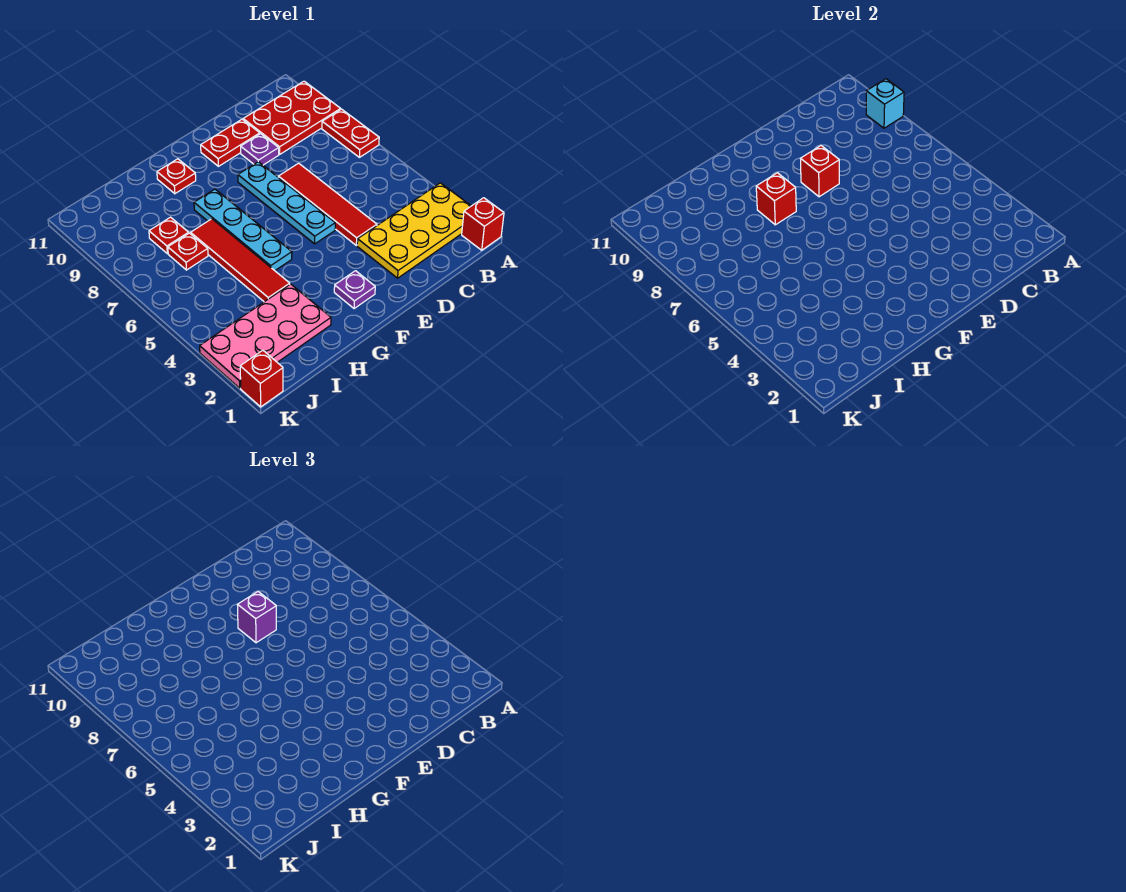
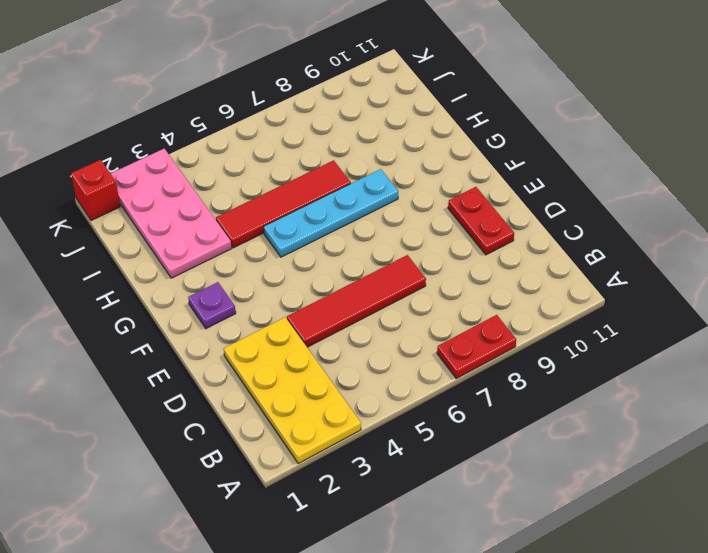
none -> red brick A1 level 1
none -> red plate A9:C10 level 1
none -> purple plate D9 level 1

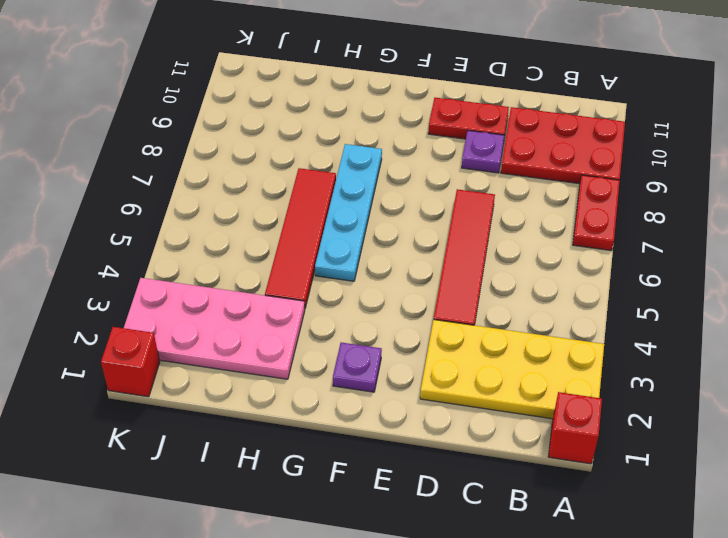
none -> cyan plate E5:E8 level 1
none -> red plate G10 level 1
none -> red plate I7 level 1

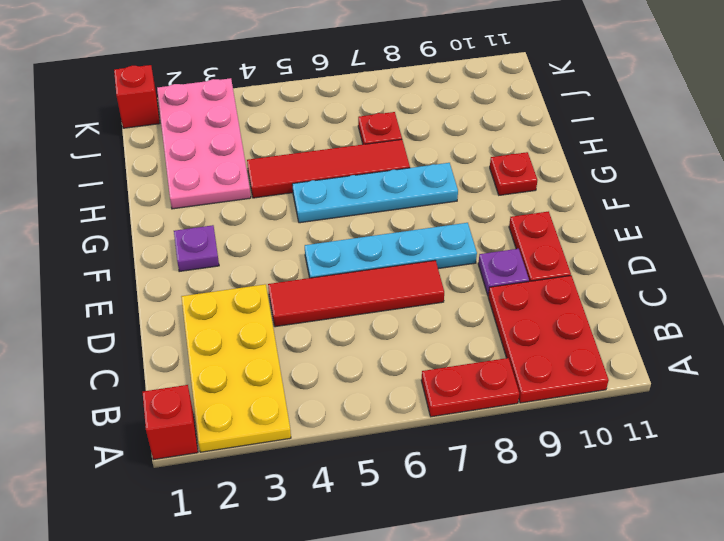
none -> red plate I8 level 1
none -> cyan brick A9 level 2
none -> red brick E8 level 2

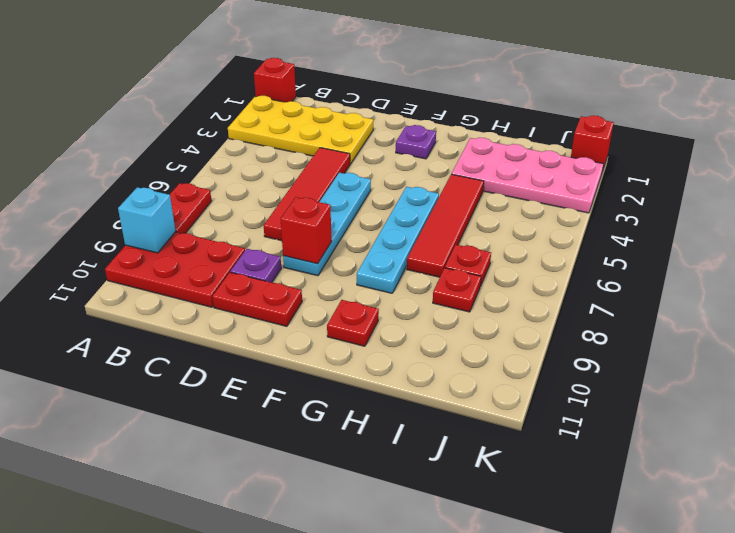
none -> red brick G8 level 2
none -> purple brick E8 level 3

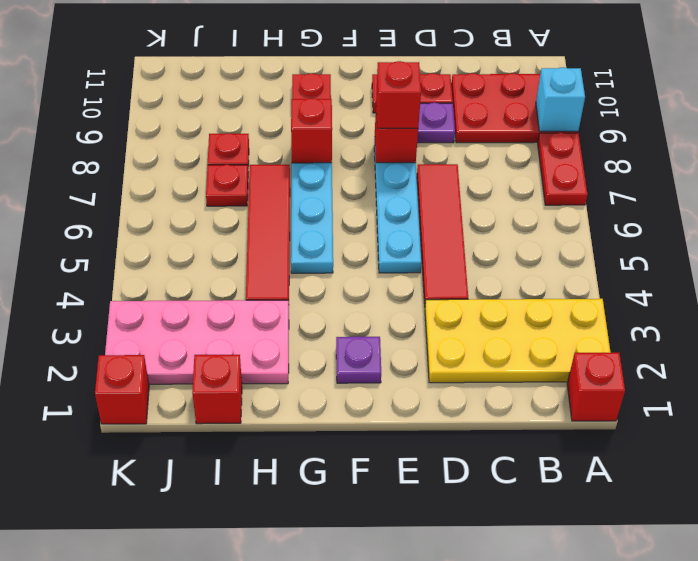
red brick E8 level 3 -> purple brick E8 level 3
red brick I1 level 1 -> none

